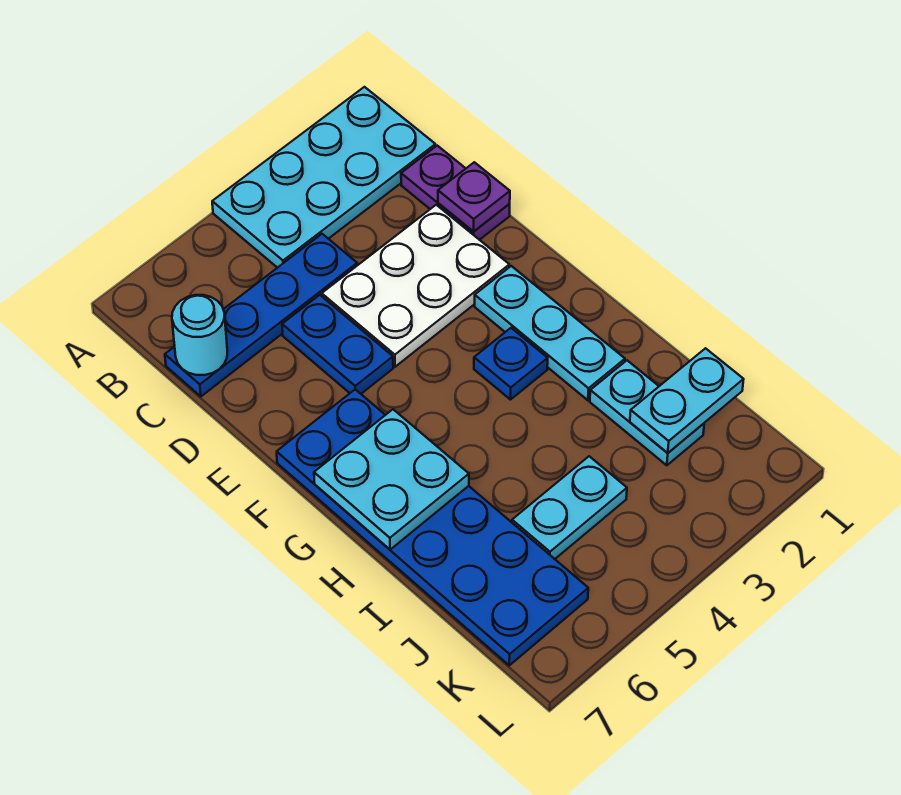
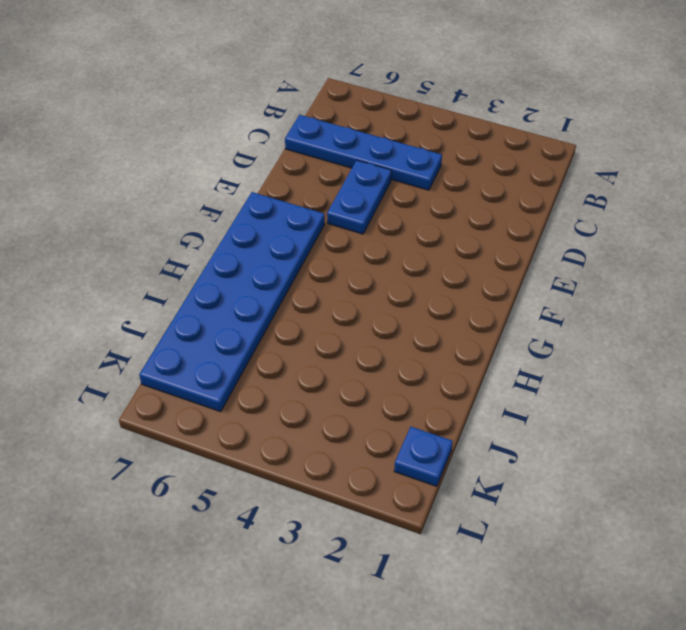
blue plate K1 level 1 -> blue plate G3 level 1
none -> cyan plate A1:B4 level 1
none -> purple plate C1:D1 level 1
none -> white plate D2:E4 level 1

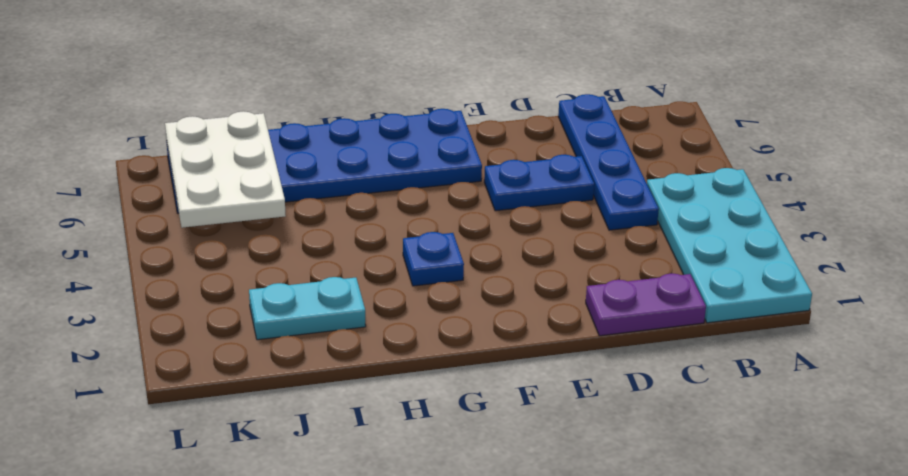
white plate J5:K7 level 2 -> white plate D2:E4 level 1
none -> cyan plate F2:H2 level 1
none -> cyan plate J4:J5 level 1
none -> cyan round brick C7 level 2

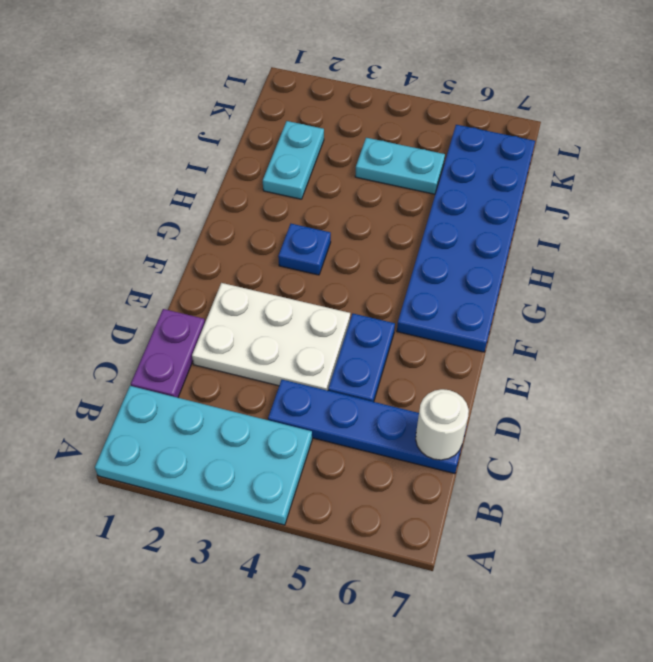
white round brick C7 level 2 -> cyan round brick C7 level 2
none -> cyan plate F2:H2 level 1
none -> purple plate D1 level 2
none -> cyan plate G6:H7 level 2

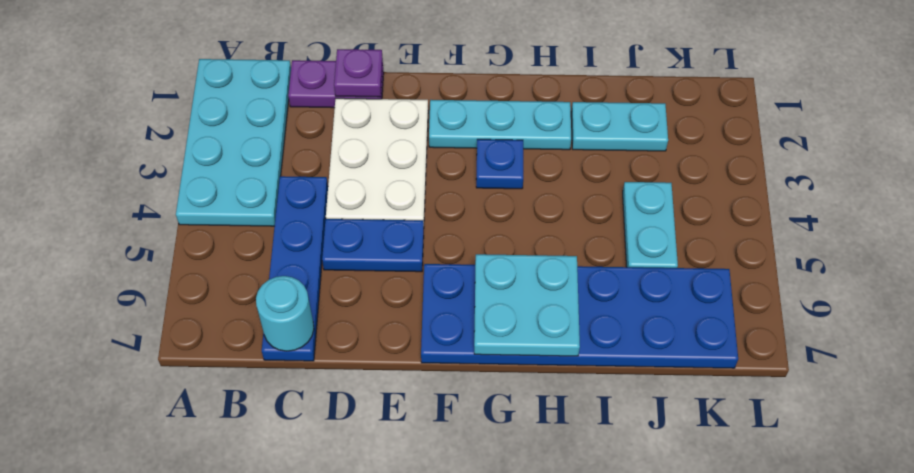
none -> cyan plate J1:J2 level 2

